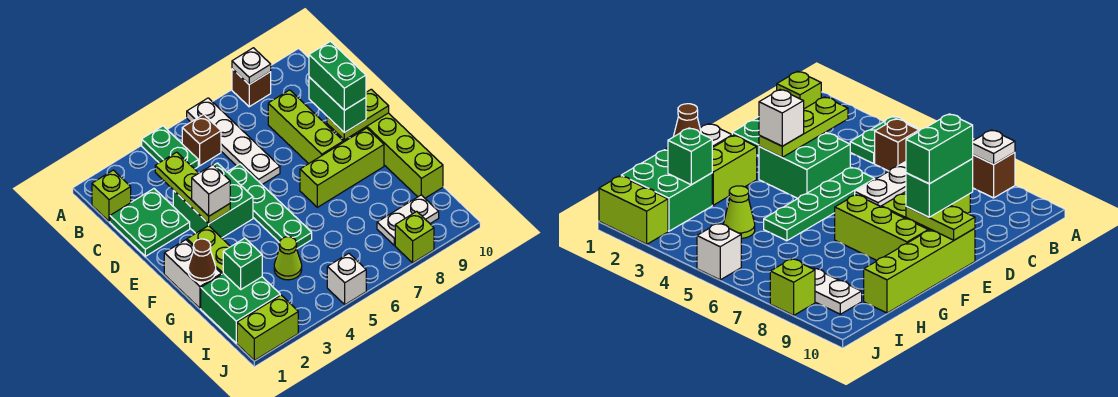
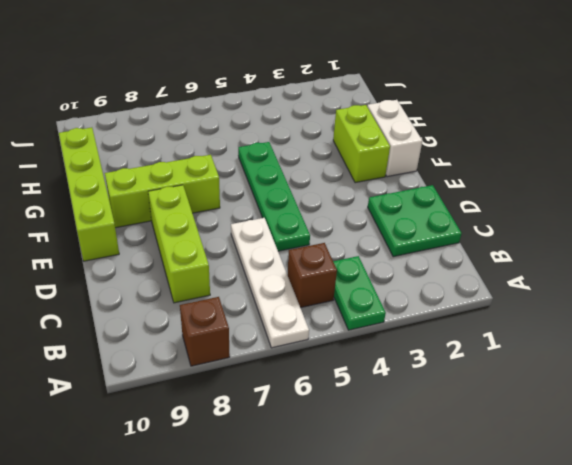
none -> lime brick B1 level 1
none -> green brick D3:E4 level 1
none -> green brick H1:I2 level 1

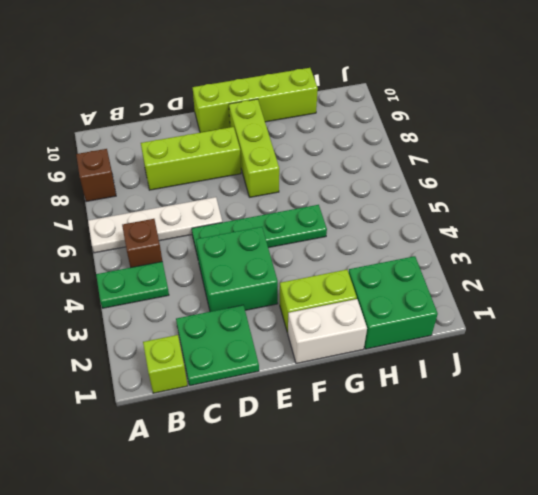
none -> lime cone H4 level 1
none -> white plate I8:I9 level 1
none -> lime brick J1:J2 level 1

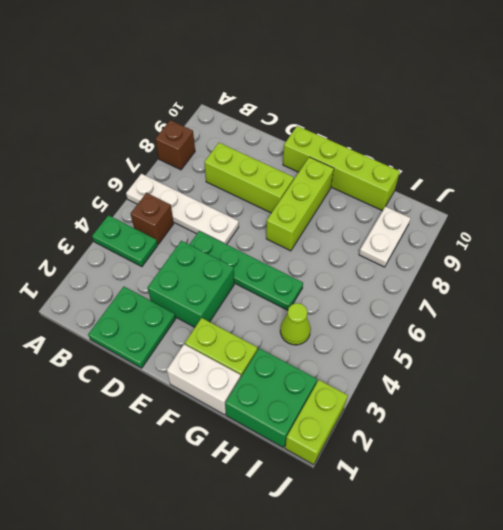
none -> lime brick B1 level 1
none -> white brick J5 level 1
none -> lime brick J8 level 1

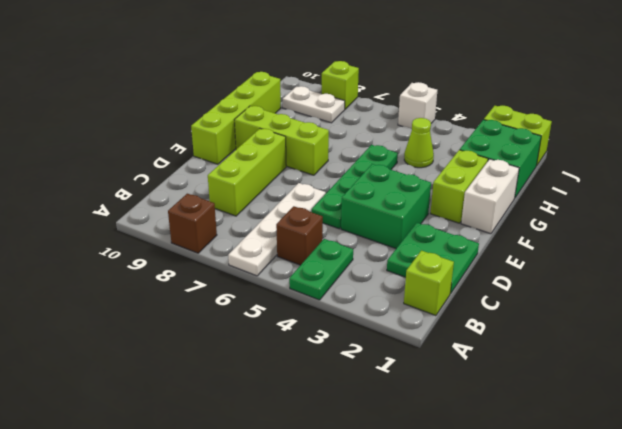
none -> white plate A8 level 2
none -> lime plate C3:E3 level 2
none -> lime plate E9:E10 level 2

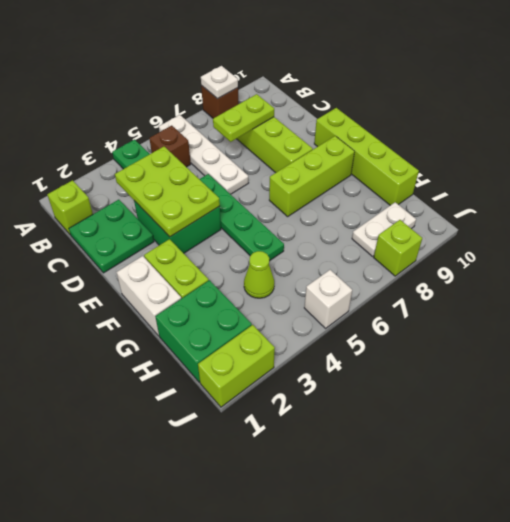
lime plate C3:E4 level 2 -> lime plate C3:E3 level 2
lime plate C7:C8 level 2 -> lime plate E9:E10 level 2
none -> brown cone G1 level 2
none -> green brick H2 level 2
none -> green brick D9:E9 level 3

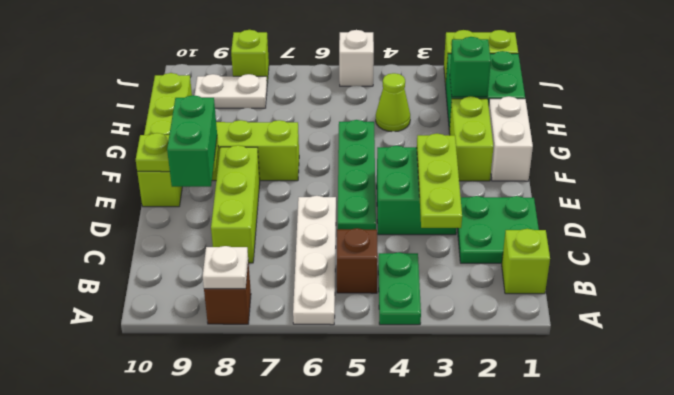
none -> brown cone G1 level 2
none -> white brick E3 level 3
none -> green brick D9:E9 level 4

